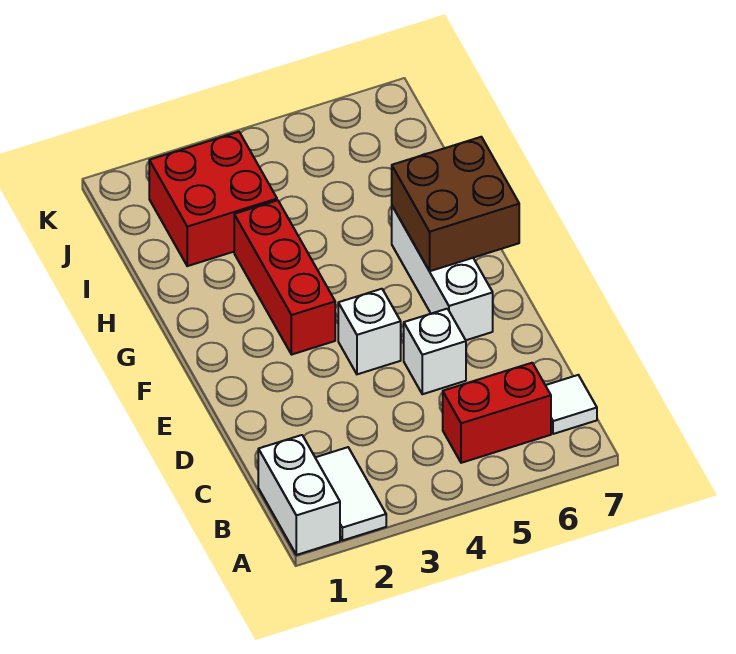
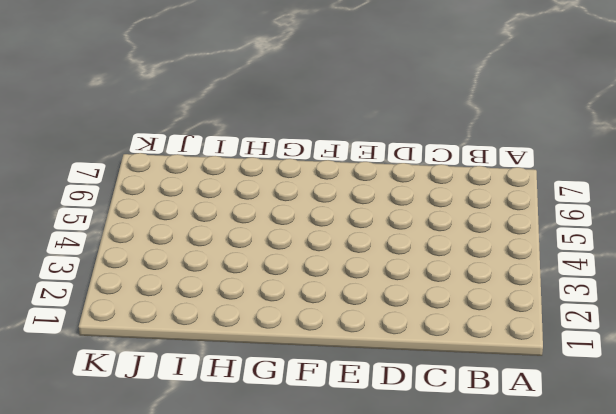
none -> white brick A1:B1 level 1
none -> white tile A2:B2 level 1

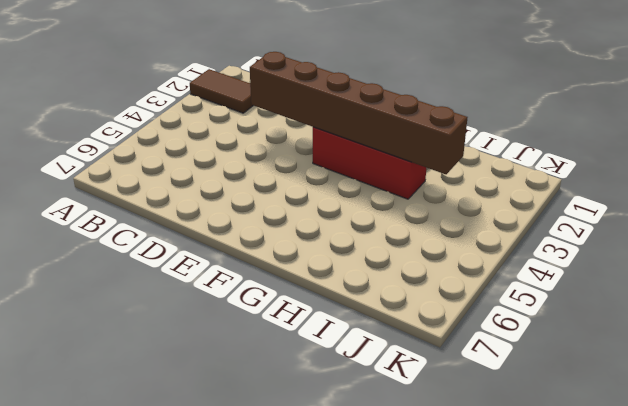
brown tile A2:B2 level 1 -> white tile A2:B2 level 1
brown brick D3:I3 level 2 -> none
none -> white brick A1:B1 level 1
none -> red brick B5:B6 level 1

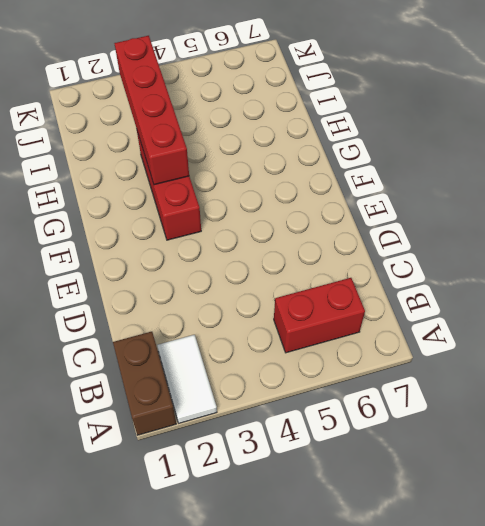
brown brick A1:B1 level 1 -> white brick A1:B1 level 1
red brick G3:J3 level 2 -> none
none -> white tile B7 level 1
none -> white brick D5 level 1

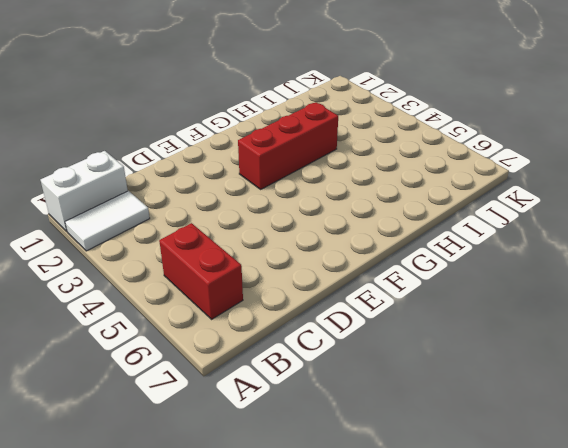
none -> white tile B7 level 1
none -> white brick D5 level 1

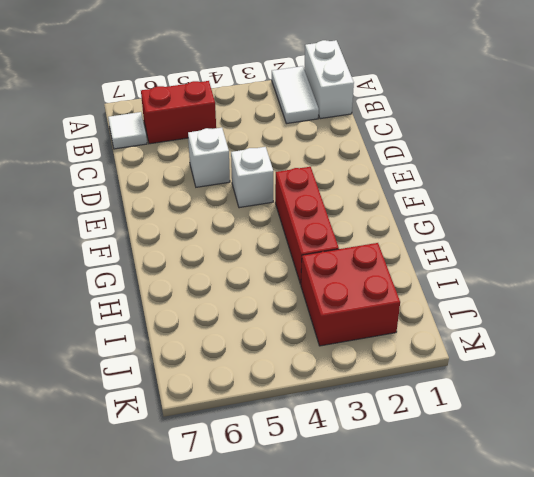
none -> white brick E6:G6 level 1
none -> brown brick F6:G7 level 2

